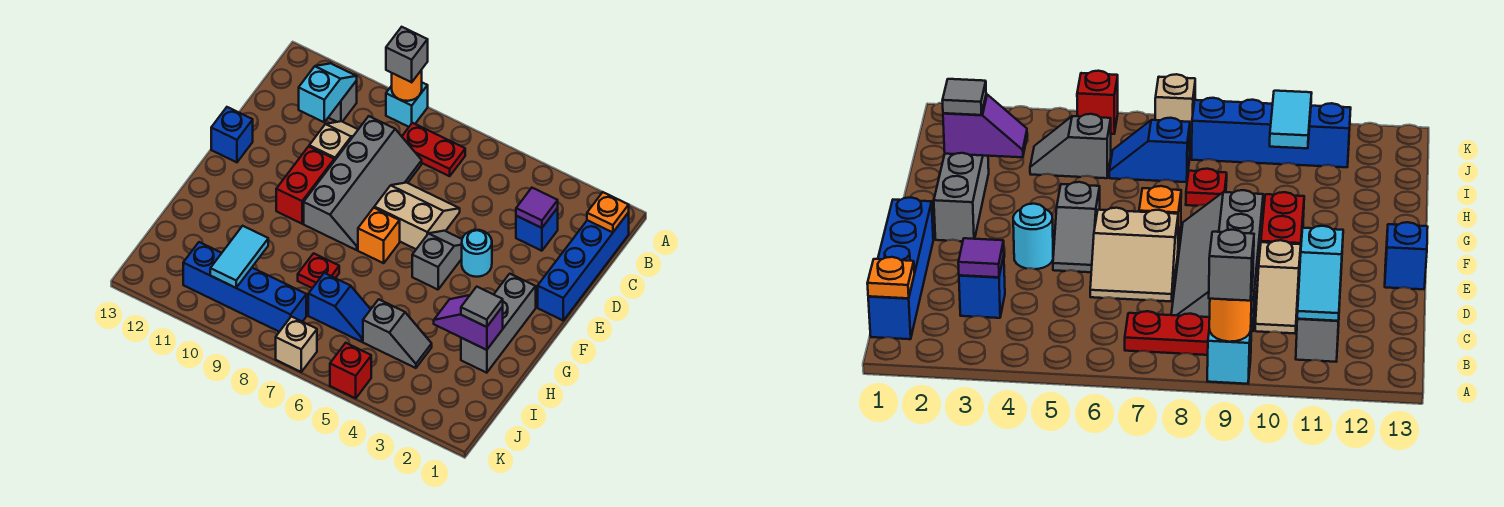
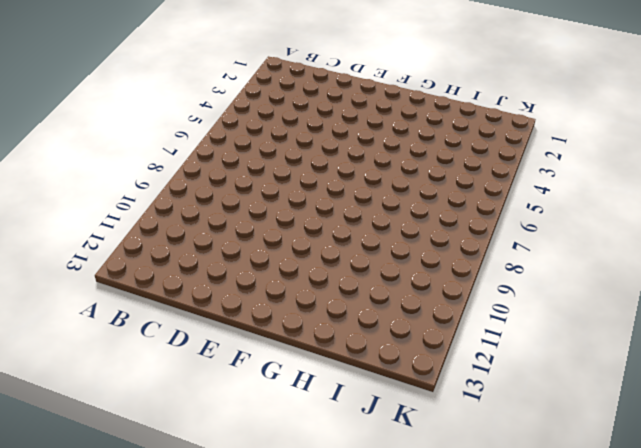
none -> cyan brick A9 level 1
none -> blue brick B1:E1 level 1
none -> red plate B7:B8 level 1

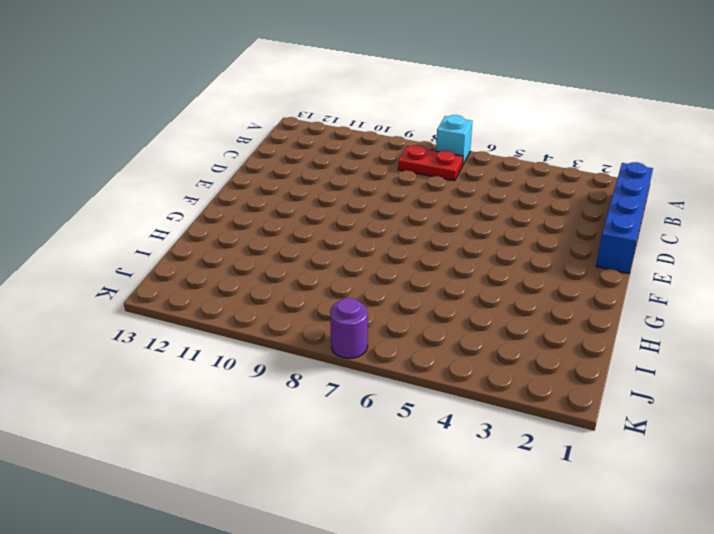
cyan brick A7 level 1 -> cyan brick A9 level 1
purple round brick K7 level 1 -> tan brick K7 level 1
none -> grey brick B11 level 1
none -> blue brick C3 level 1
none -> grey slope C8:F9 level 1 top 9

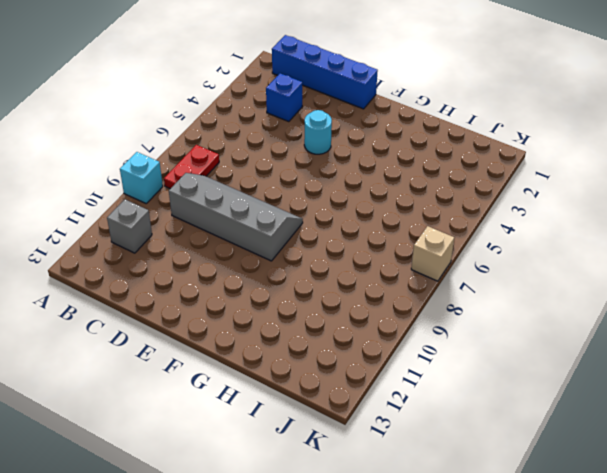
none -> tan slope C10:D10 level 1 top D
none -> tan slope D6:E7 level 1 top E
none -> grey slope E5:F5 level 1 top F

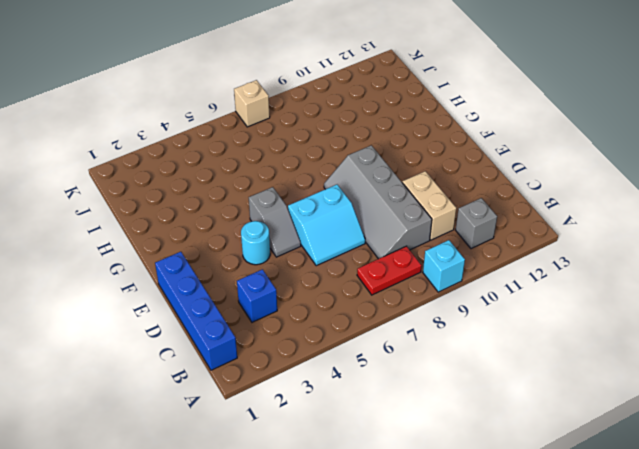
tan brick C10:D10 level 1 -> tan slope C10:D10 level 1 top D
cyan slope D6:E7 level 1 top E -> tan slope D6:E7 level 1 top E
none -> red brick E10:F10 level 1
none -> blue brick E13 level 1
none -> grey brick F2:H2 level 1

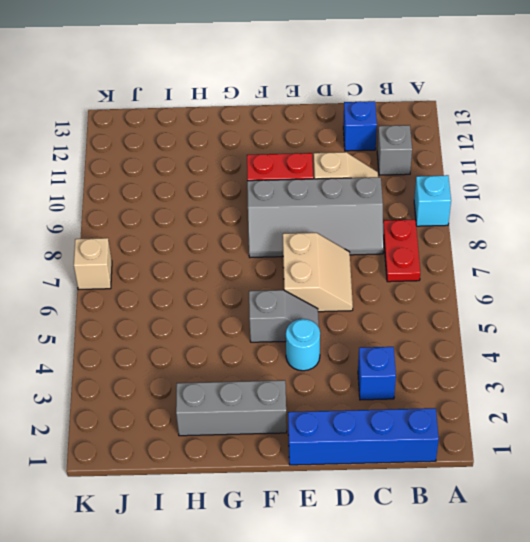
blue brick C12 level 1 -> blue brick E13 level 1
none -> orange brick F7 level 1
none -> red plate H8 level 1
none -> grey slope I4:I5 level 1 top 5

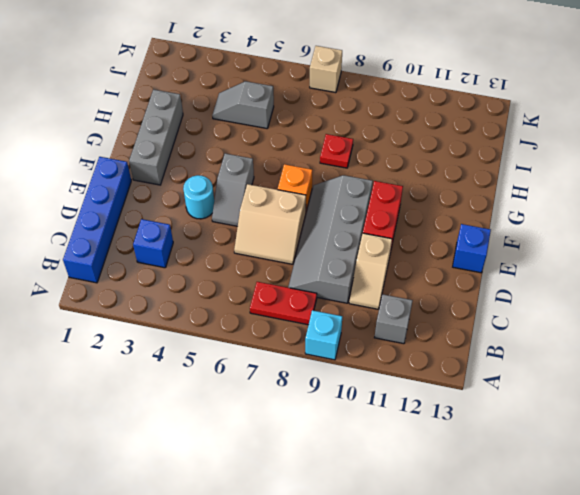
none -> blue slope I6:I7 level 1 top 7
none -> blue brick J8:J11 level 1
none -> red brick K5 level 1

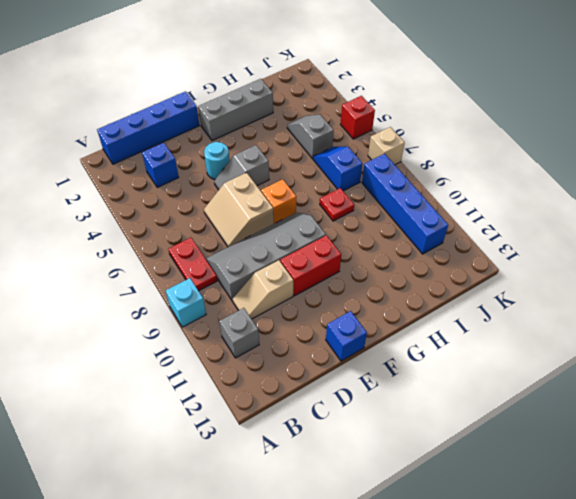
none -> orange round brick A9 level 2
none -> orange plate B1 level 2
none -> cyan slope B11:C11 level 2 top C

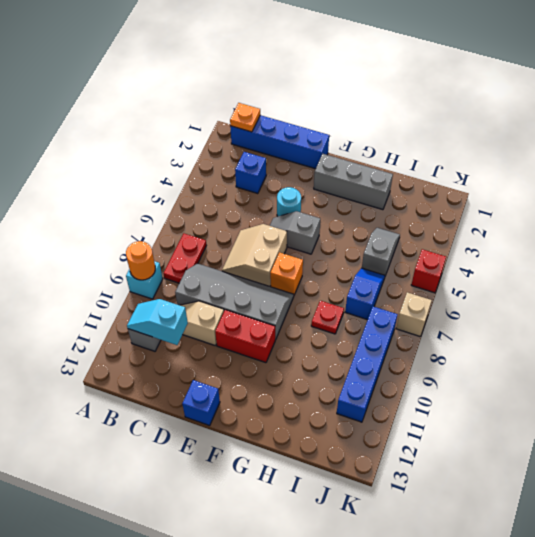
none -> purple tile C3 level 2
none -> purple slope H2:H3 level 2 top 2
none -> cyan tile I10:J10 level 2

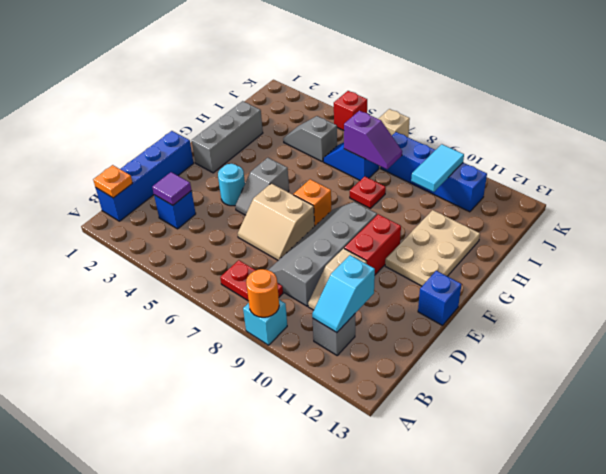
tan plate F11:H12 level 1 -> none
purple slope I7:I8 level 2 top 7 -> purple slope H2:H3 level 2 top 2
none -> grey brick A9 level 3
none -> grey tile H2 level 3

